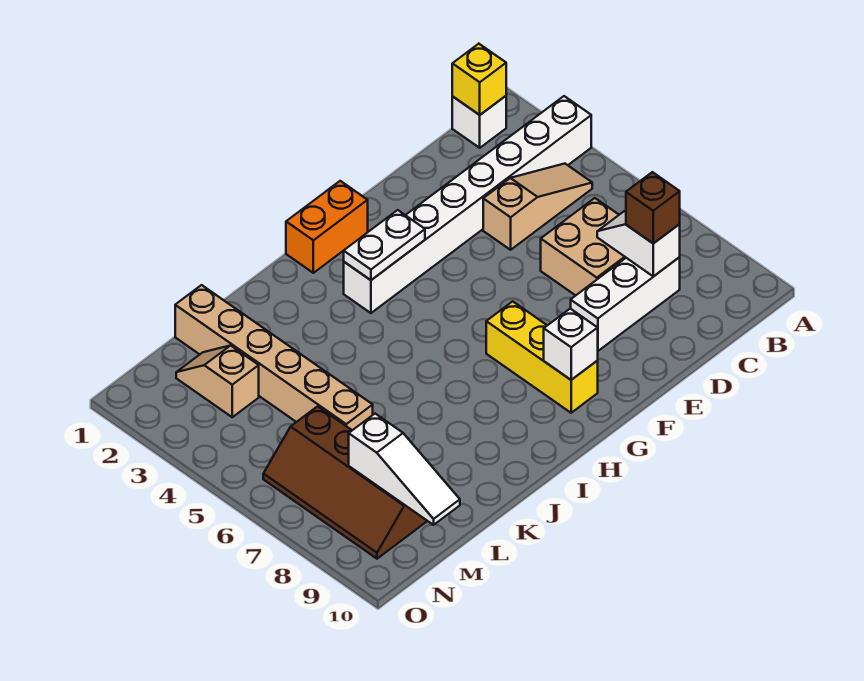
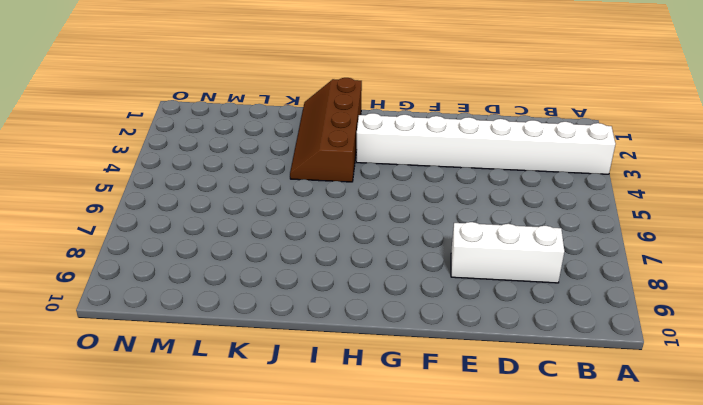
brown slope I1:J4 level 1 top I -> brown slope M6:N9 level 1 top M
none -> white brick B1 level 1
none -> tan slope B4:D4 level 1 top D
none -> tan brick C6:D7 level 1

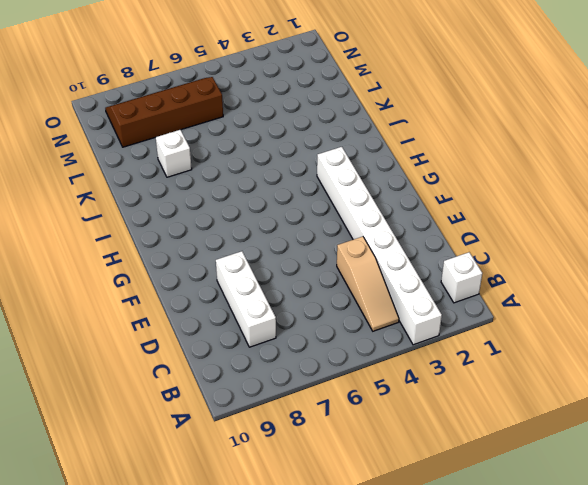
white brick K8 level 1 -> white brick G9 level 2
none -> tan brick C6:D7 level 1
none -> orange brick G1:H1 level 1
none -> yellow brick G7:G9 level 1

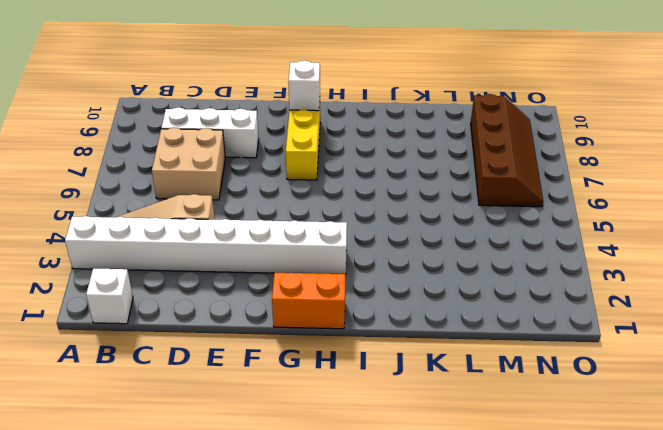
none -> tan brick L1:L6 level 1
none -> tan slope M2:M3 level 1 top 3
none -> yellow brick B1 level 2

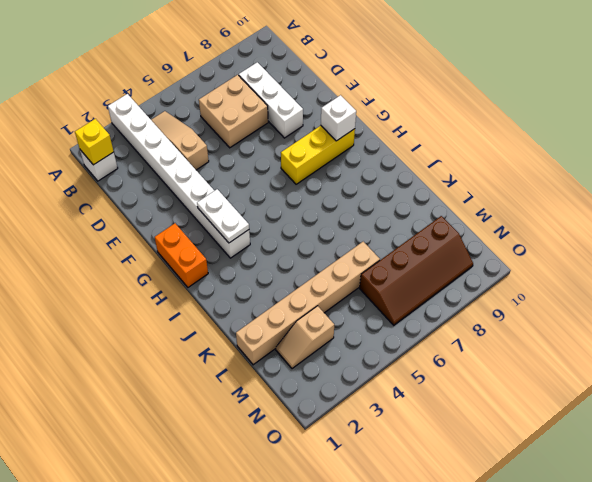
none -> white slope C7:C8 level 2 top 8
none -> white slope M8:M10 level 2 top 8
none -> brown brick C8 level 3

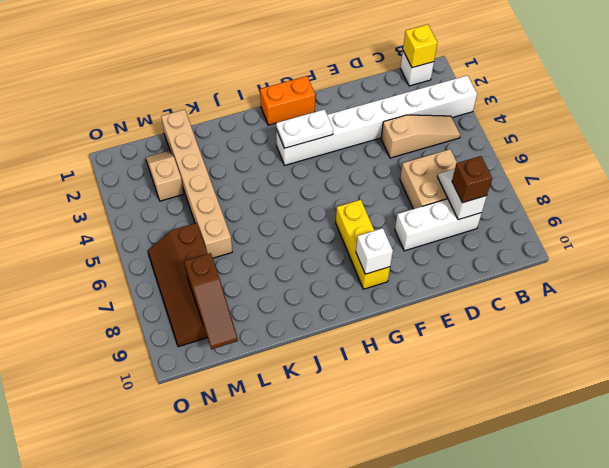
brown slope M8:M10 level 2 top 8 -> white slope M8:M10 level 2 top 8

